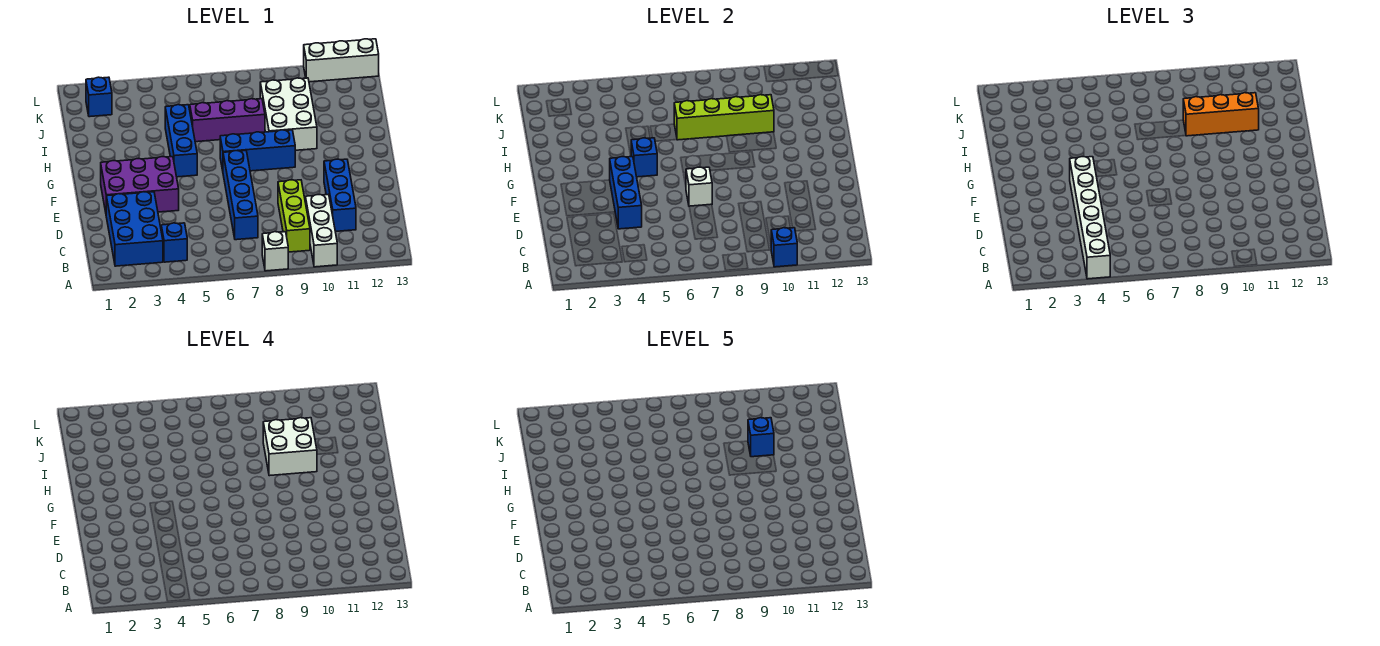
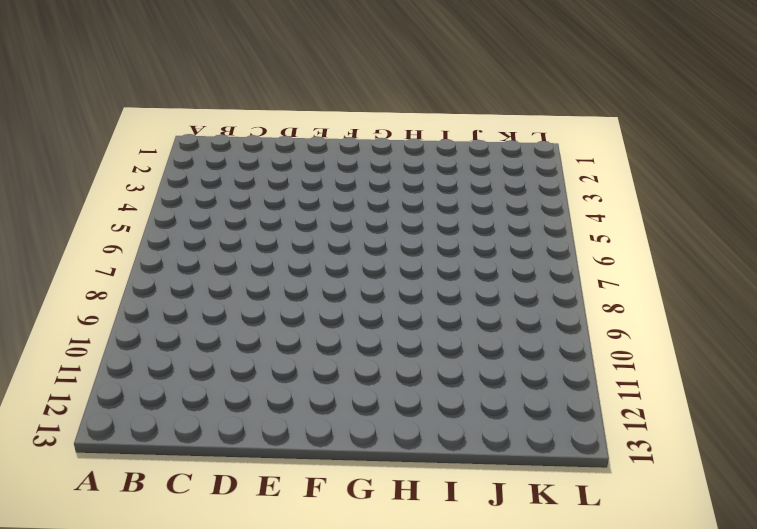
none -> white brick A8 level 1
none -> white brick A10:C10 level 1
none -> blue brick B2:D3 level 1

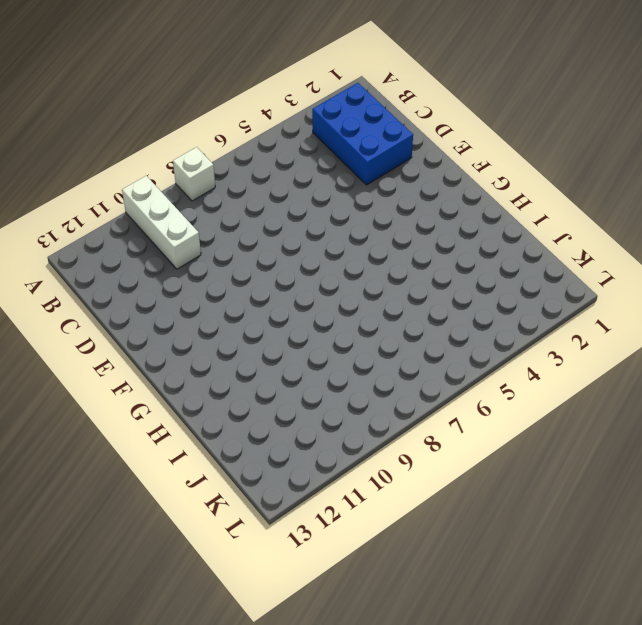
none -> blue brick B4 level 1
none -> lime brick B9:D9 level 1
none -> blue brick C7:F7 level 1

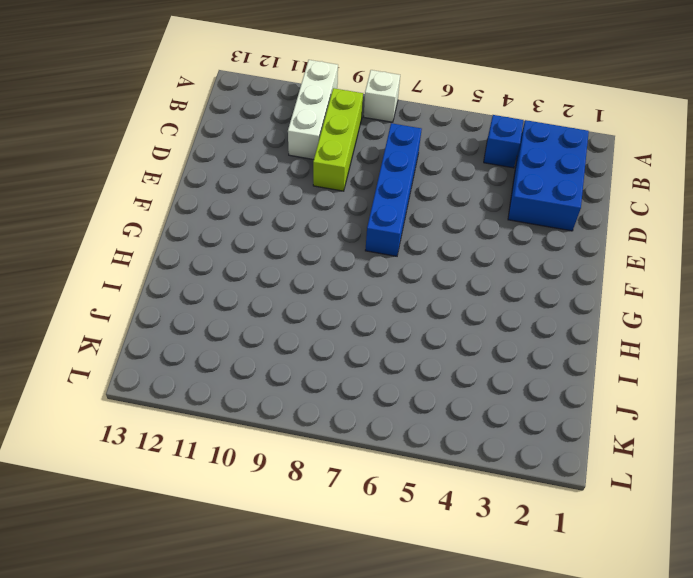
none -> blue brick C11:E11 level 1
none -> purple brick E2:F4 level 1
none -> blue brick G5:I5 level 1

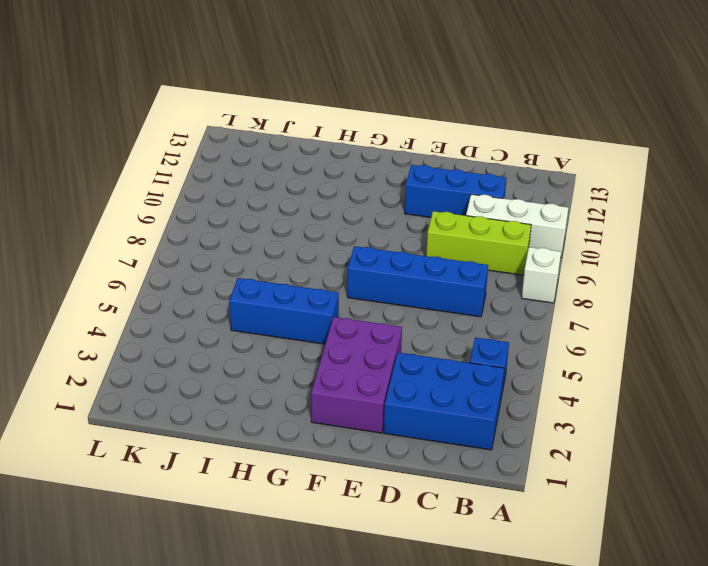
none -> blue brick G7:G9 level 1
none -> white brick H9:J10 level 1
none -> purple brick I6:I8 level 1

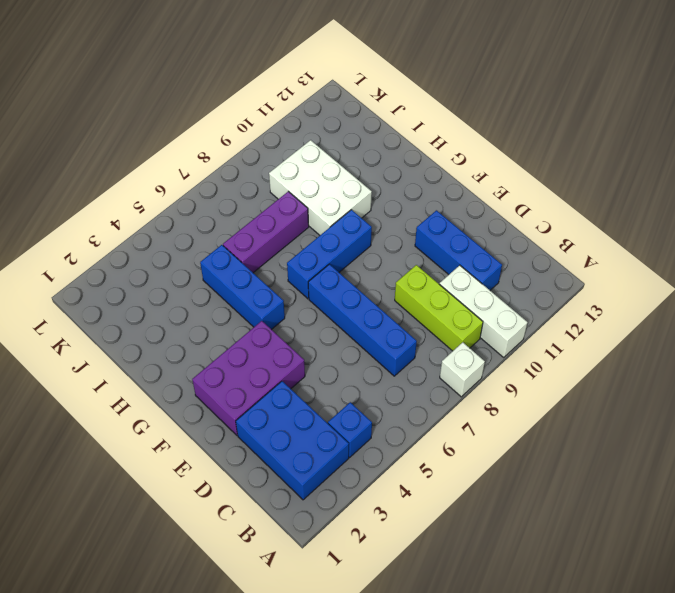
none -> blue brick K2 level 1
none -> white brick L11:L13 level 1
none -> blue brick A10 level 2

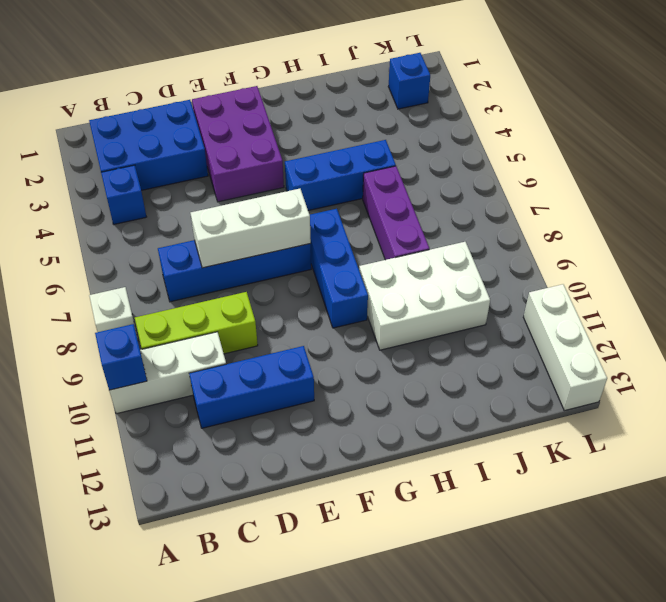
white brick D7:F7 level 2 -> white brick E7 level 2
none -> blue brick D4:F4 level 2
none -> blue brick G5 level 2
none -> lime brick I7:I10 level 2

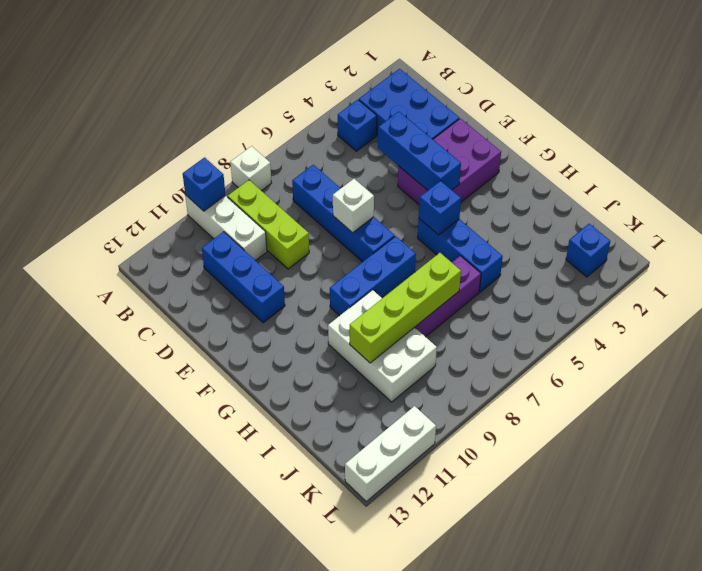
none -> white brick A4:F4 level 3
none -> orange brick I9:I11 level 3
none -> white brick H9:I10 level 4

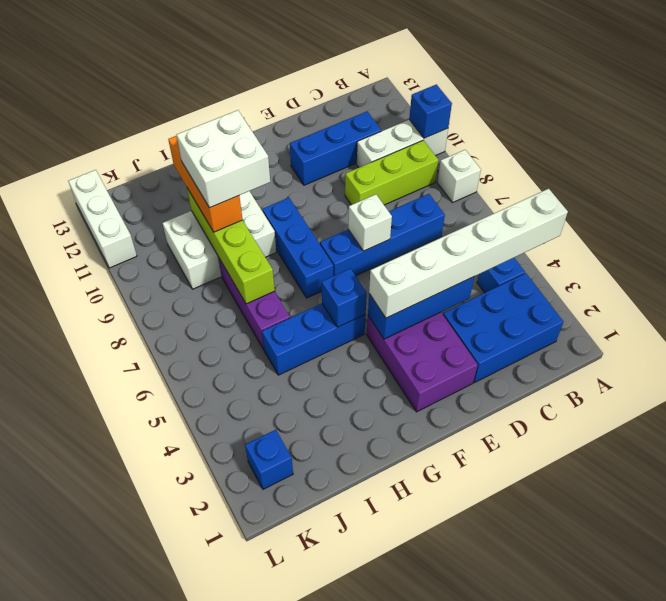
none -> blue brick I10 level 5

